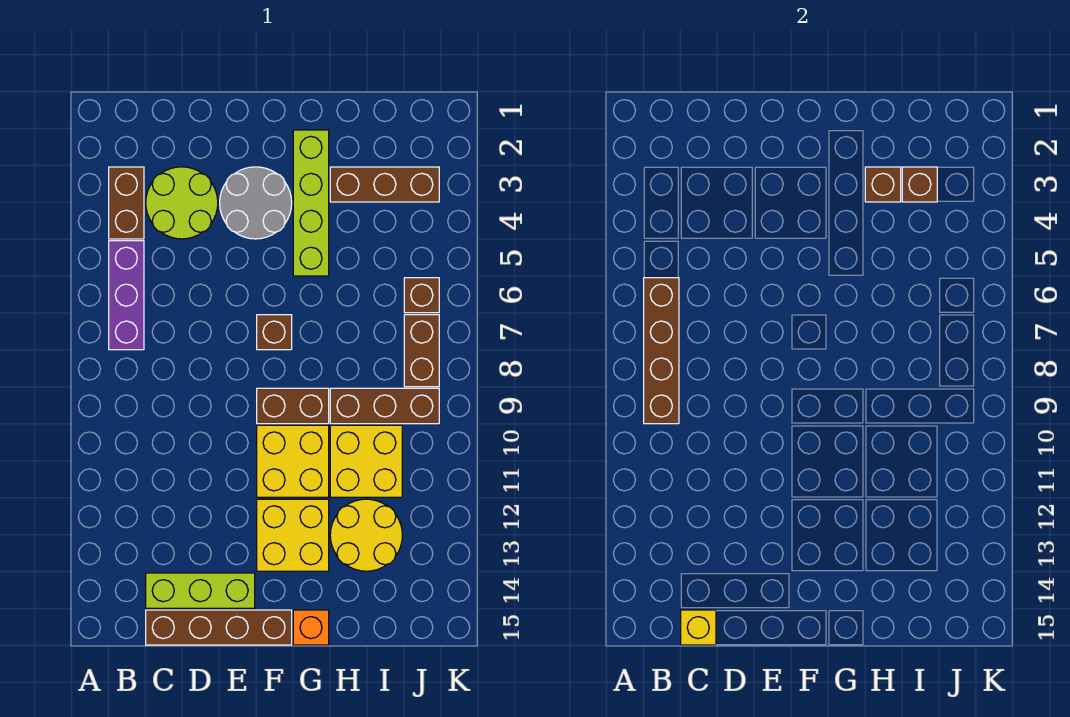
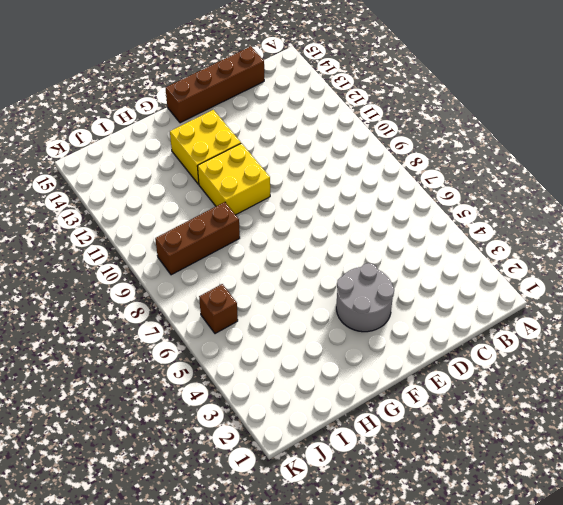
none -> brown brick B3:B4 level 1
none -> purple brick B5:B7 level 1
none -> lime round brick C3:D4 level 1

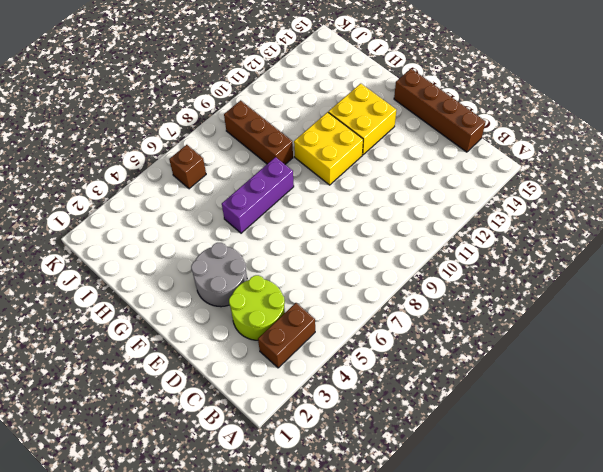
purple brick G6:G8 level 1 -> purple brick B5:B7 level 1
none -> lime brick C14:E14 level 1
none -> brown brick F7 level 1
none -> brown brick F9:G9 level 1

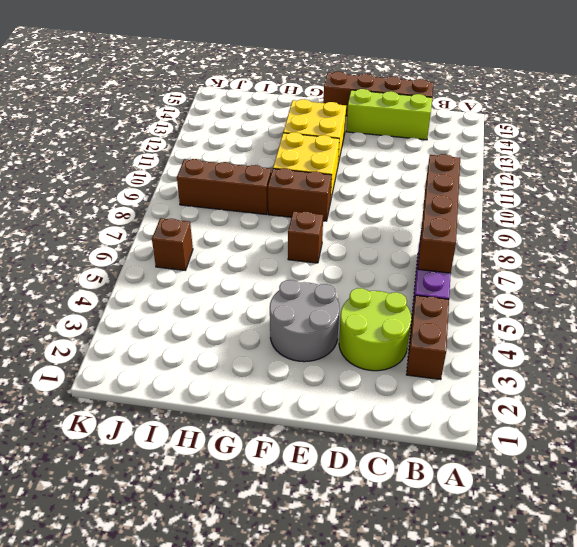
none -> lime brick G2:G5 level 1
none -> orange brick G15 level 1
none -> brown brick H3:J3 level 1

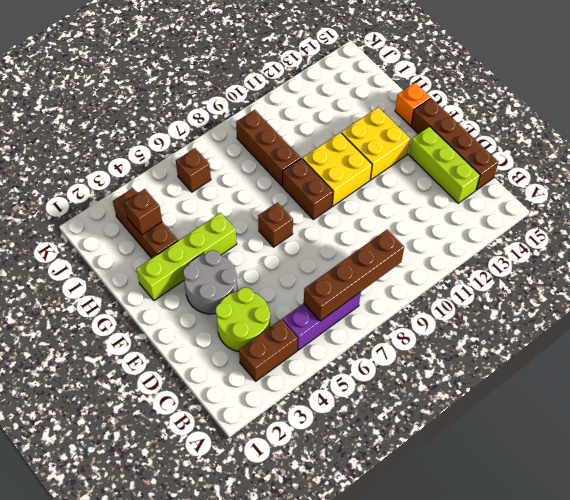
none -> yellow brick H10:I11 level 1
none -> yellow round brick H12:I13 level 1
none -> brown brick J7:J8 level 1

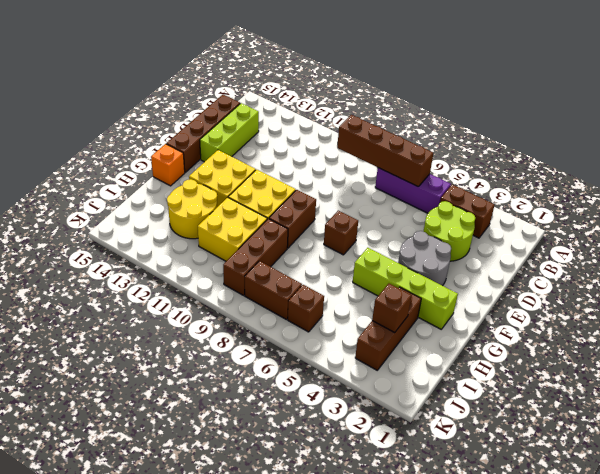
none -> yellow brick C15 level 2
none -> brown brick H3 level 2

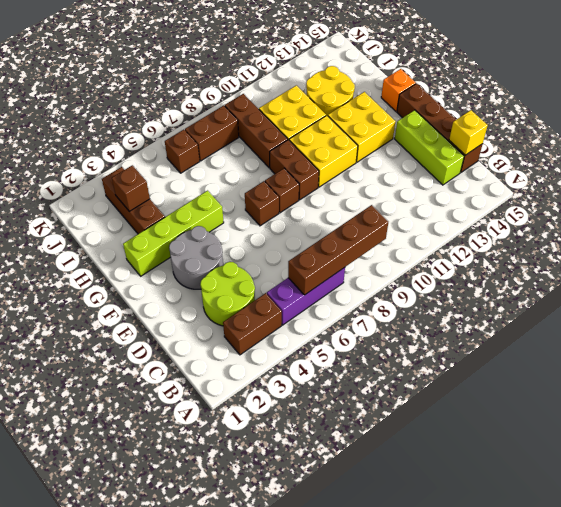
brown brick F8 level 1 -> brown brick H3 level 2

